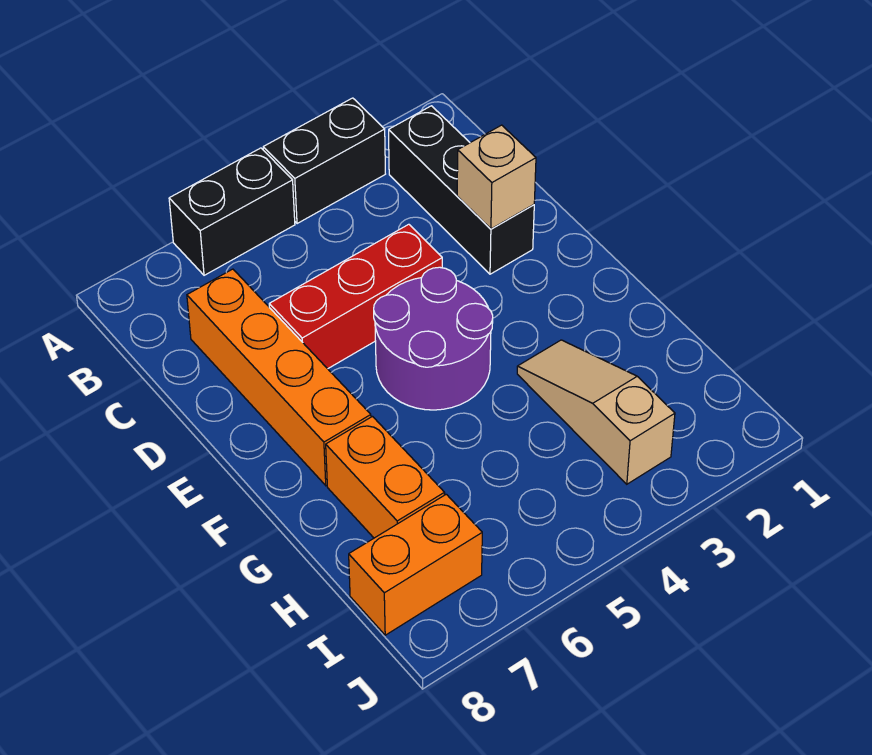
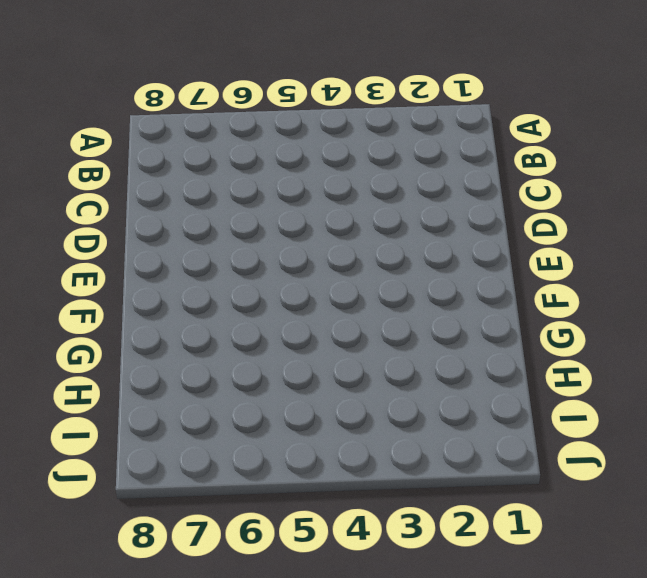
none -> black brick A3:A4 level 1
none -> black brick A5:A6 level 1

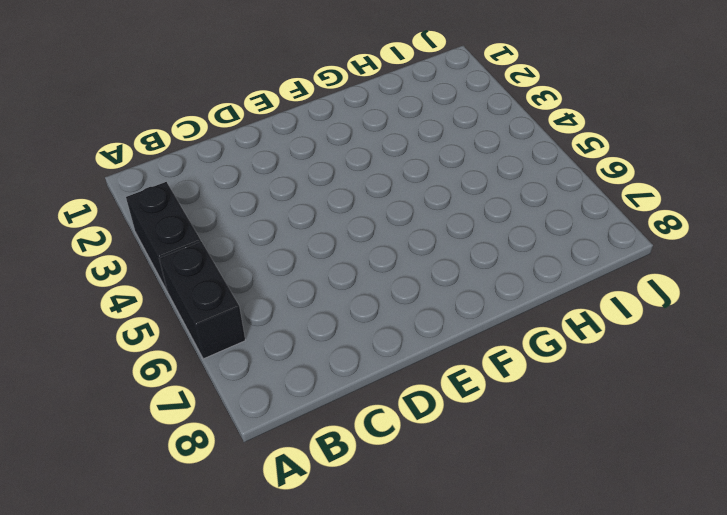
none -> black brick B2:D2 level 1
none -> orange brick C7:F7 level 1

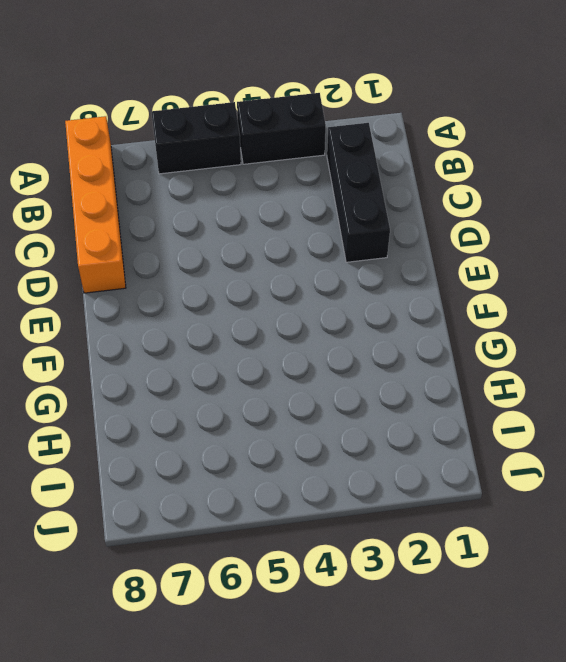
orange brick A8:D8 level 1 -> orange brick C7:F7 level 1
none -> red brick D4:D6 level 1
none -> purple round brick E4:F5 level 1

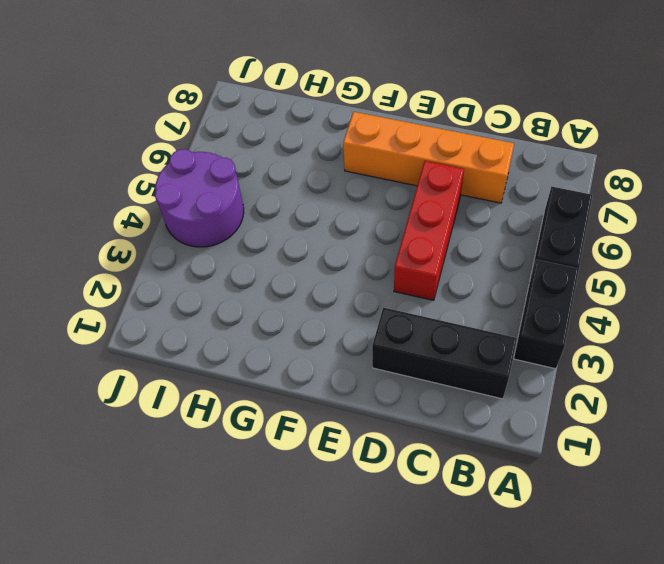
purple round brick I4:J5 level 1 -> purple round brick E4:F5 level 1
none -> tan slope G3:I3 level 1 top I
none -> orange brick G7:H7 level 1

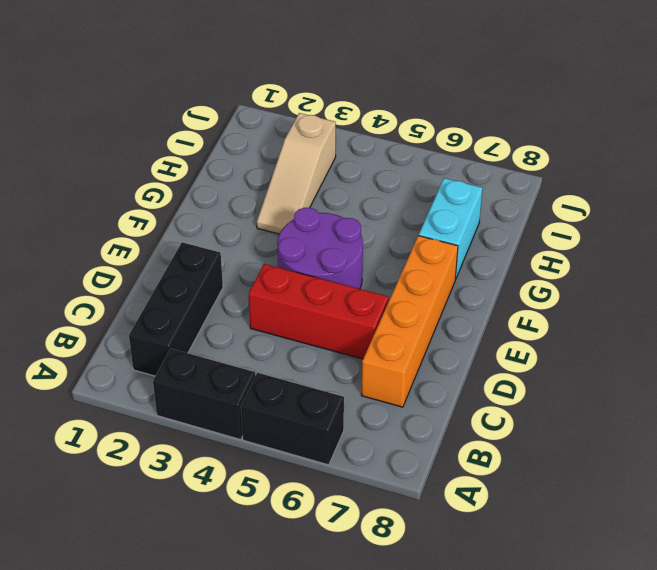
cyan brick G7:H7 level 1 -> orange brick G7:H7 level 1
none -> orange brick I7:I8 level 1
none -> tan brick D2 level 2

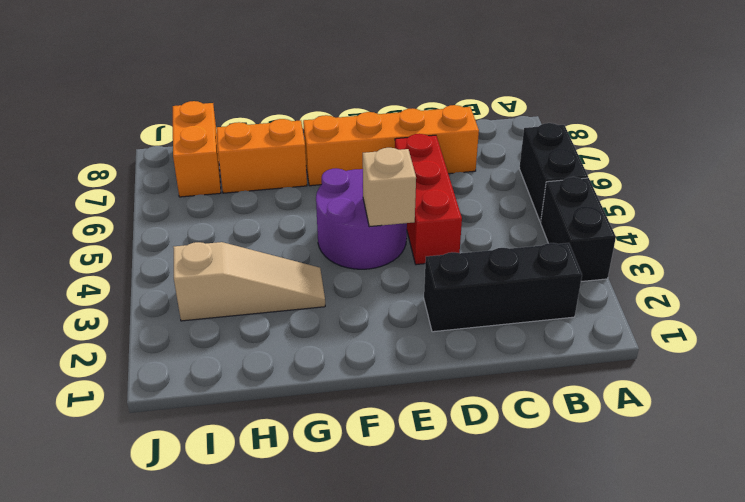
tan brick E4 level 2 -> tan brick D2 level 2

